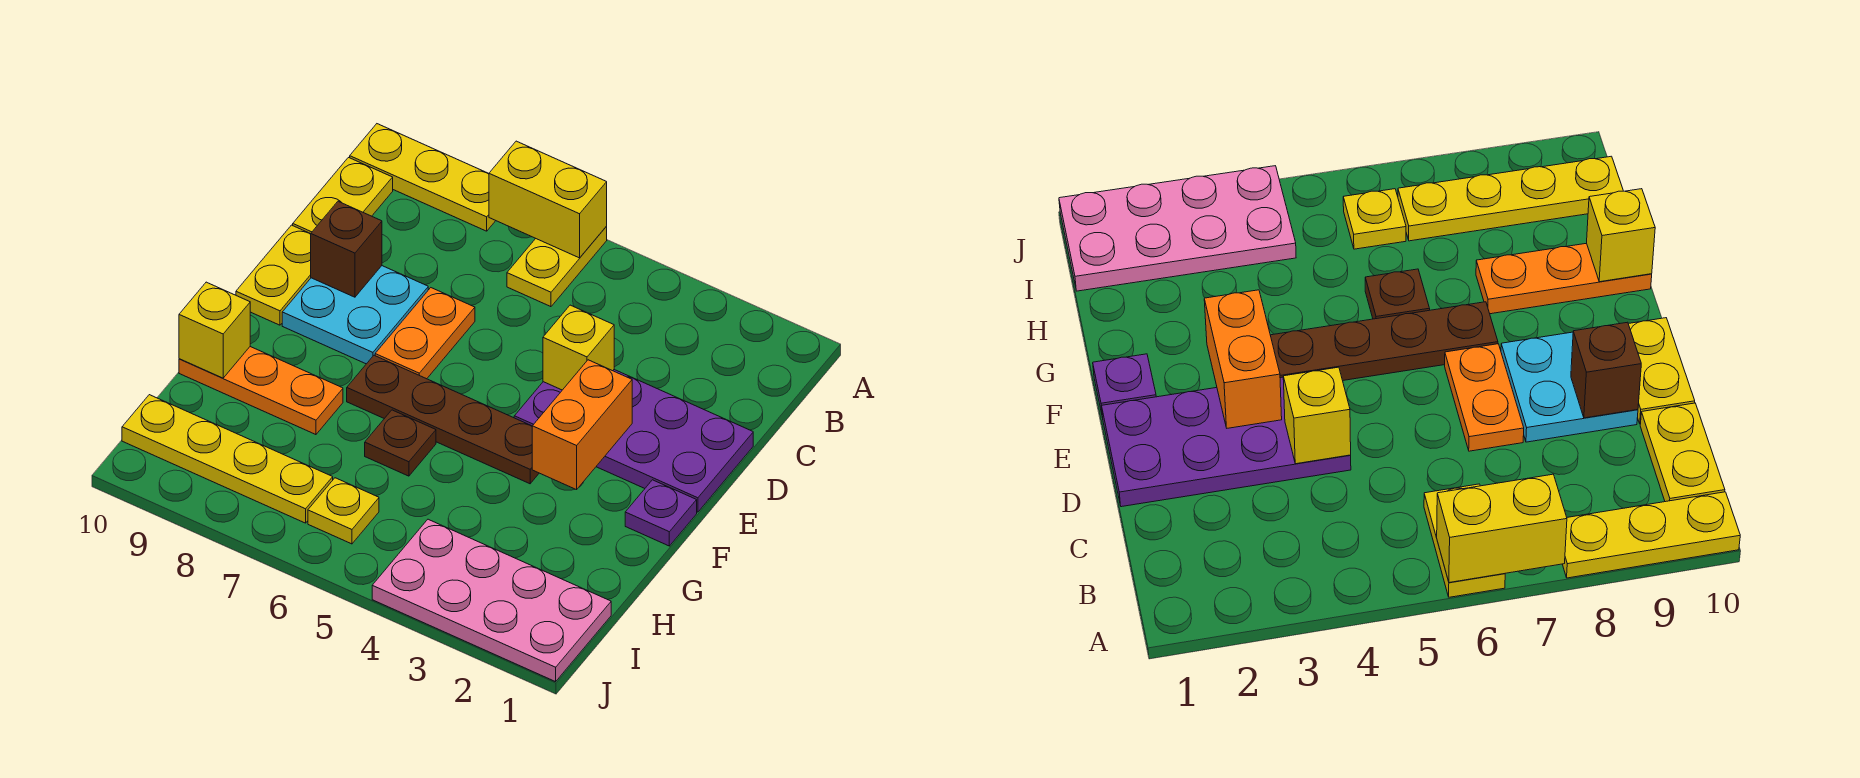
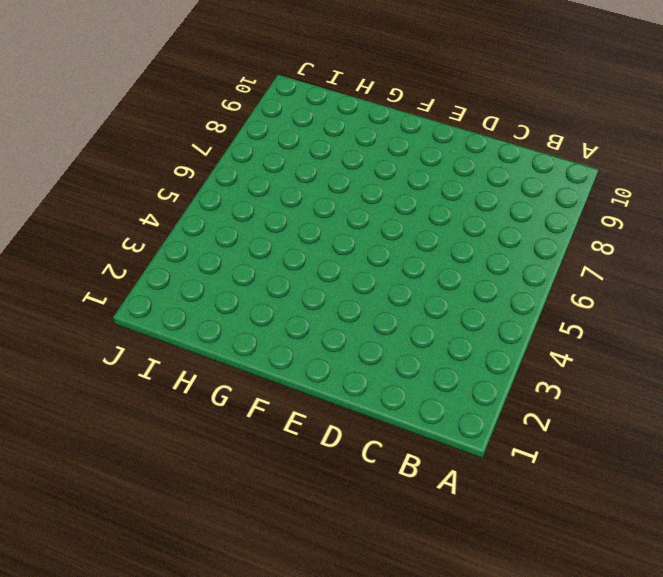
none -> yellow plate A6:B6 level 1
none -> yellow plate A8:A10 level 1
none -> yellow plate B10:C10 level 1

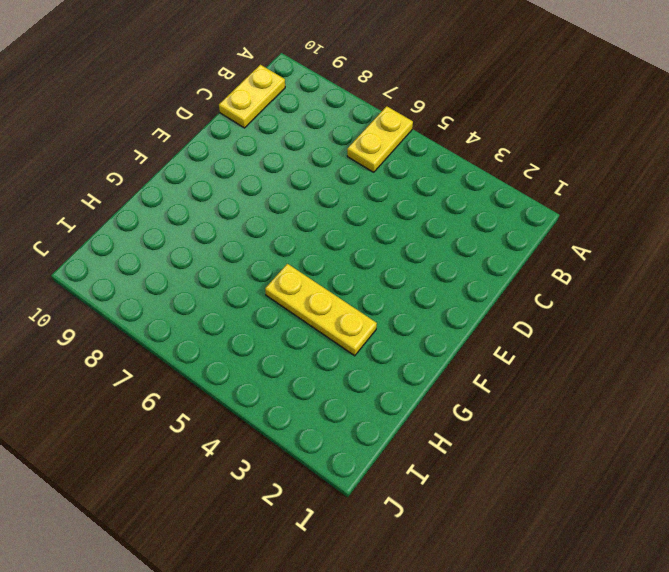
yellow plate G3:G5 level 1 -> yellow plate A8:A10 level 1
none -> purple plate D1:E4 level 1
none -> orange plate D7:E7 level 1
none -> cyan plate D8:E9 level 1

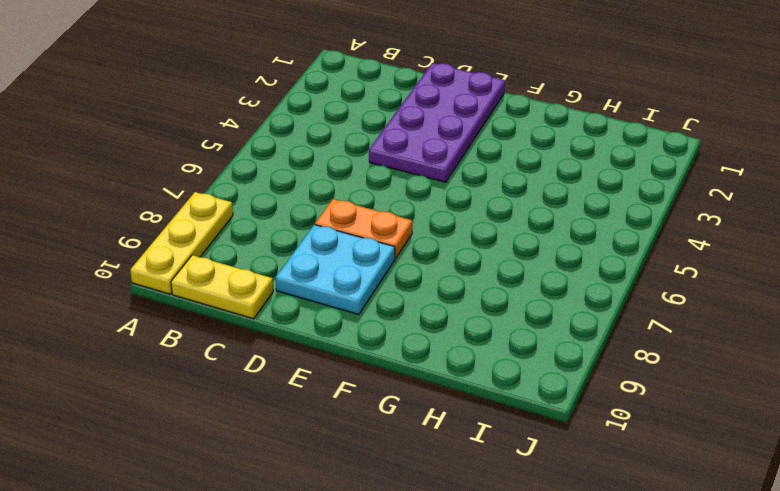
none -> yellow plate A6:B6 level 1
none -> yellow plate D10:E10 level 1
none -> purple plate F1 level 1

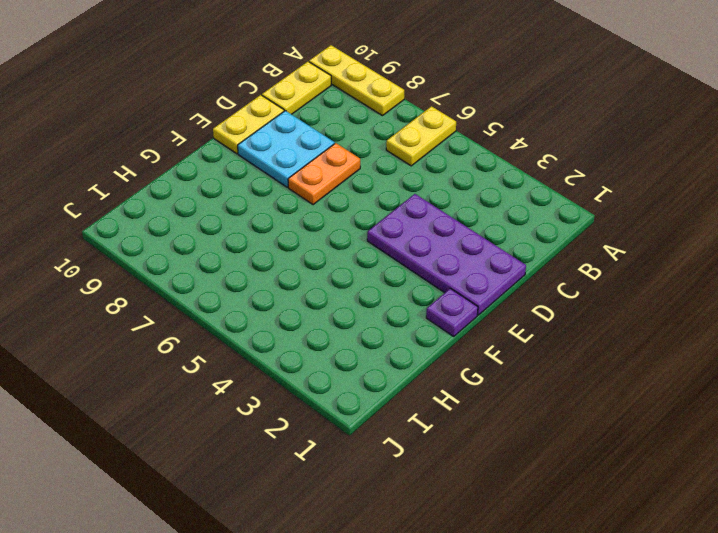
none -> brown plate F4:F7 level 1
none -> brown plate G6 level 1
none -> orange plate G8:G10 level 1

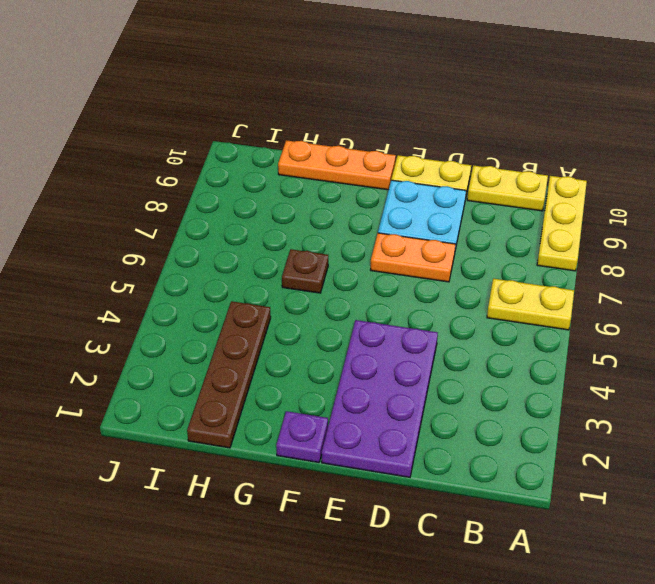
orange plate F10:H10 level 1 -> orange plate G8:G10 level 1
brown plate H1:H4 level 1 -> brown plate F4:F7 level 1
none -> pink plate I1:J4 level 1
none -> yellow plate I6 level 1
none -> yellow plate I7:I10 level 1

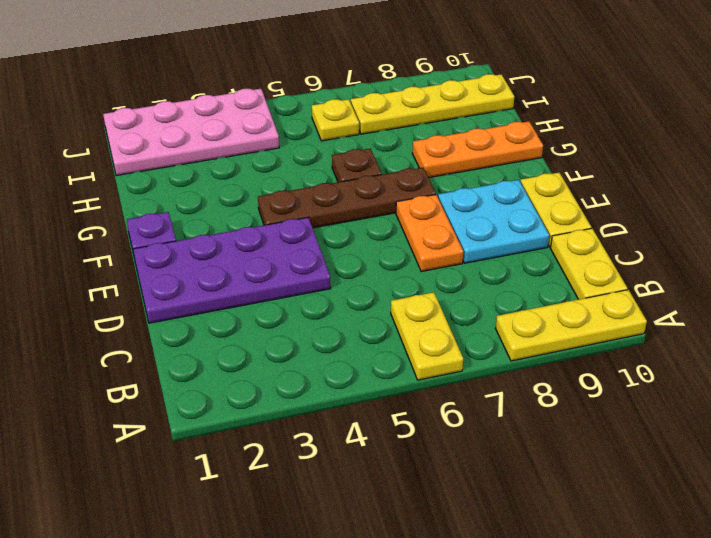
none -> yellow brick A6:A7 level 2
none -> yellow brick D4 level 2
none -> brown brick D9 level 2

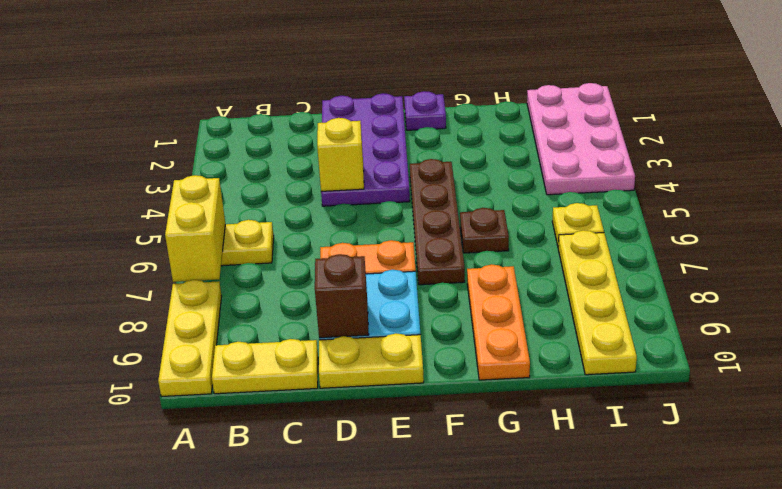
none -> orange brick E3:F3 level 2
none -> yellow brick G10 level 2

